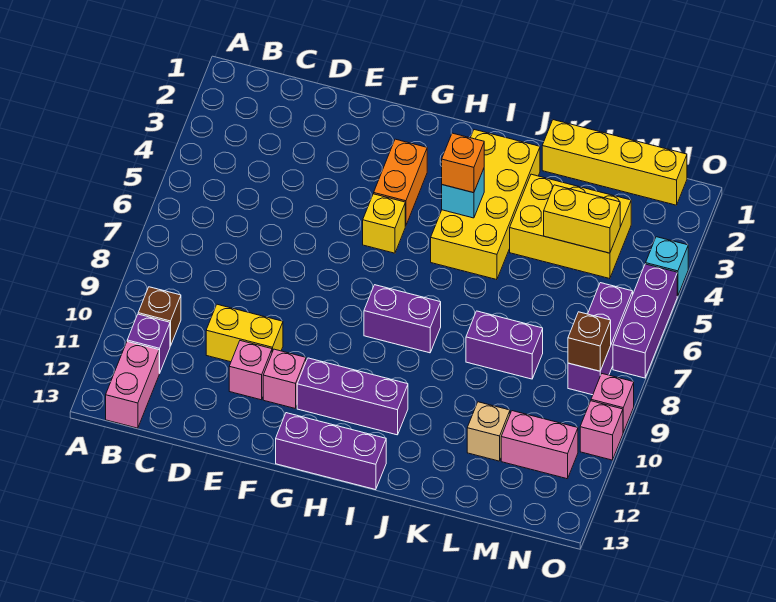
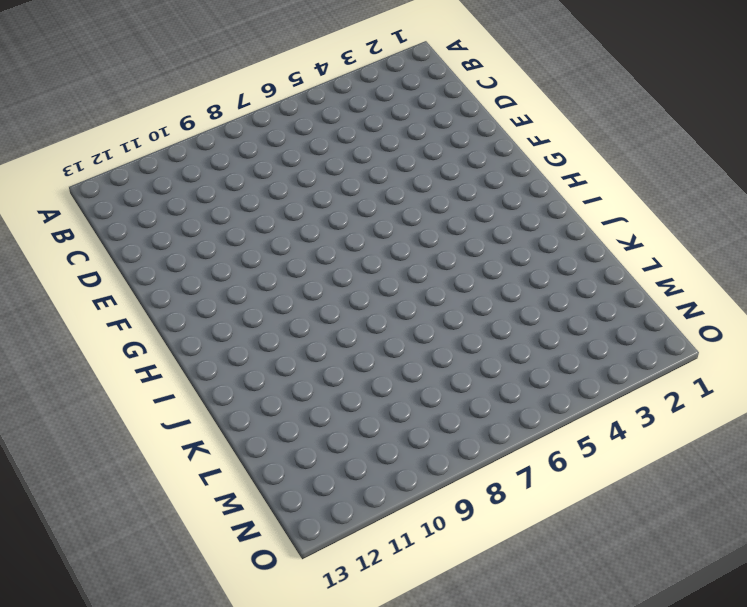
none -> brown brick B10 level 1
none -> purple brick B11 level 1
none -> pink brick B12:B13 level 1

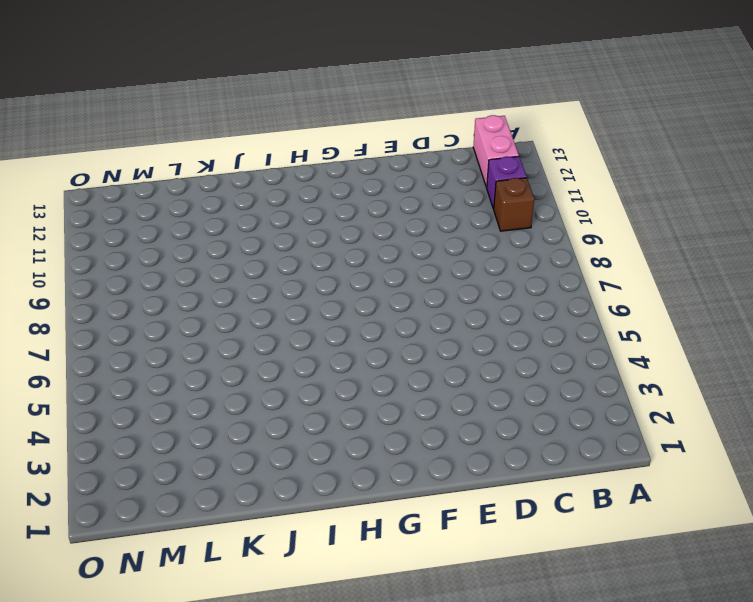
none -> yellow brick D10:E10 level 1
none -> pink brick E11 level 1
none -> pink brick F11 level 1

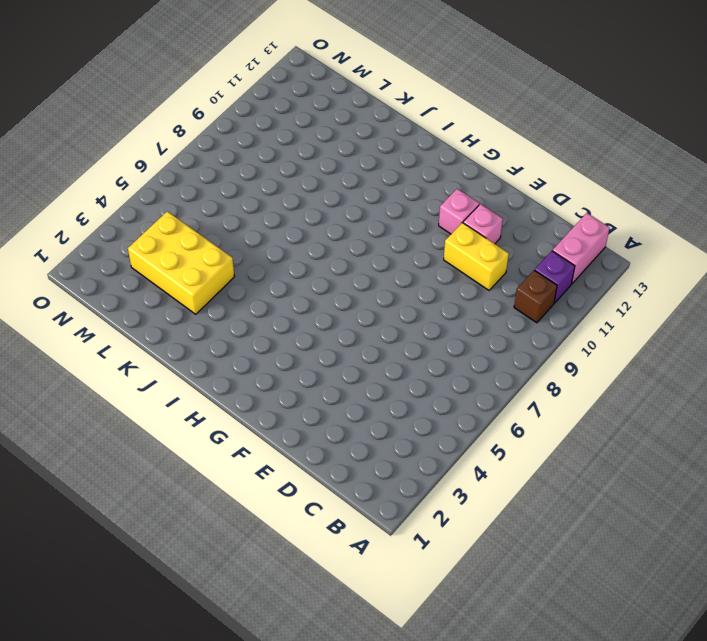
none -> orange brick G3:G4 level 1
none -> yellow brick G5 level 1
none -> purple brick G11:I11 level 1

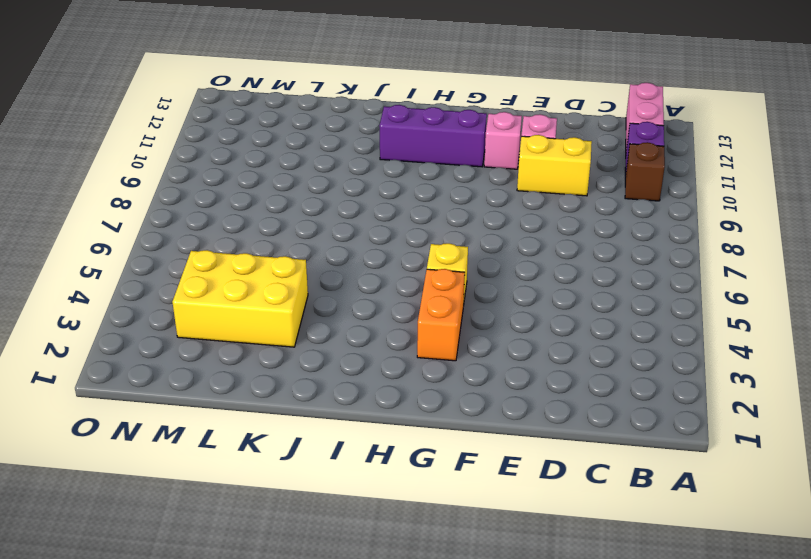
none -> purple brick G13:I13 level 1
none -> purple brick H8:I8 level 1
none -> yellow brick I2:J5 level 1

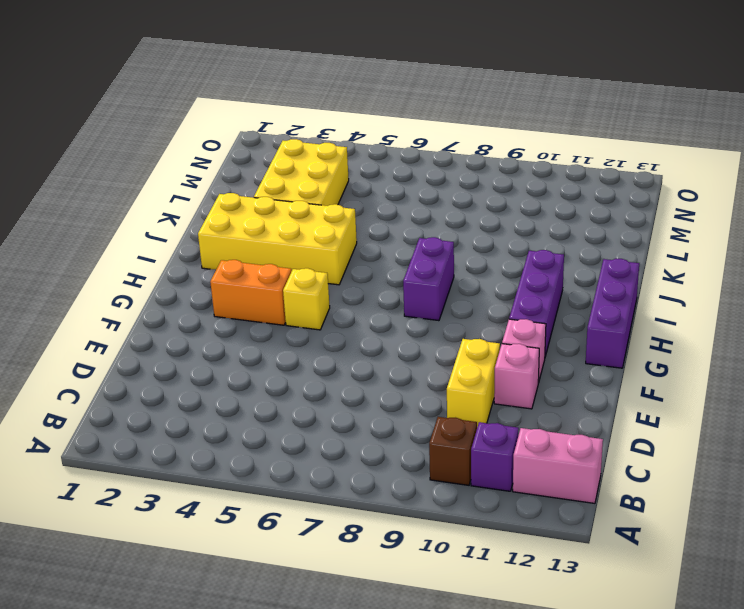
none -> yellow brick K1:N1 level 1
none -> purple brick K8:L8 level 1
none -> tan brick L11 level 1

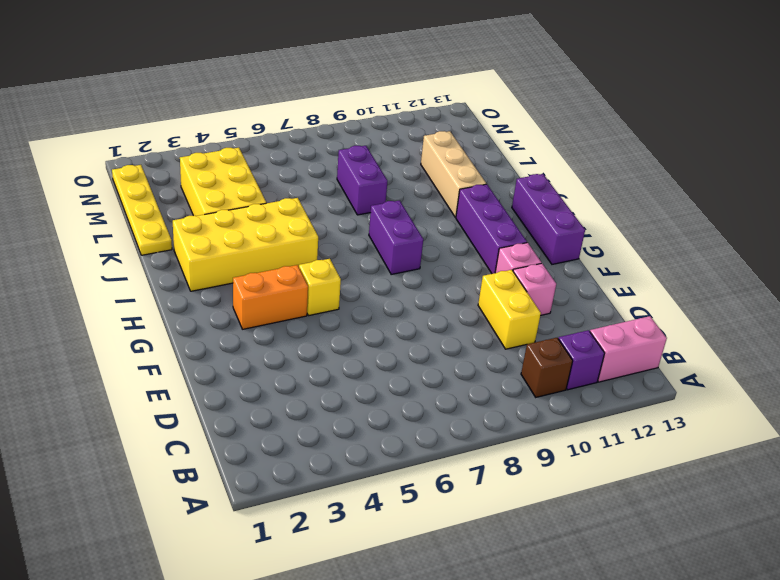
tan brick J11:L11 level 1 -> tan brick L11 level 1
yellow plate K1:N1 level 1 -> yellow brick K1:N1 level 1
none -> pink brick M11:N11 level 1
none -> purple brick N6:N8 level 1
none -> cyan brick O4 level 1

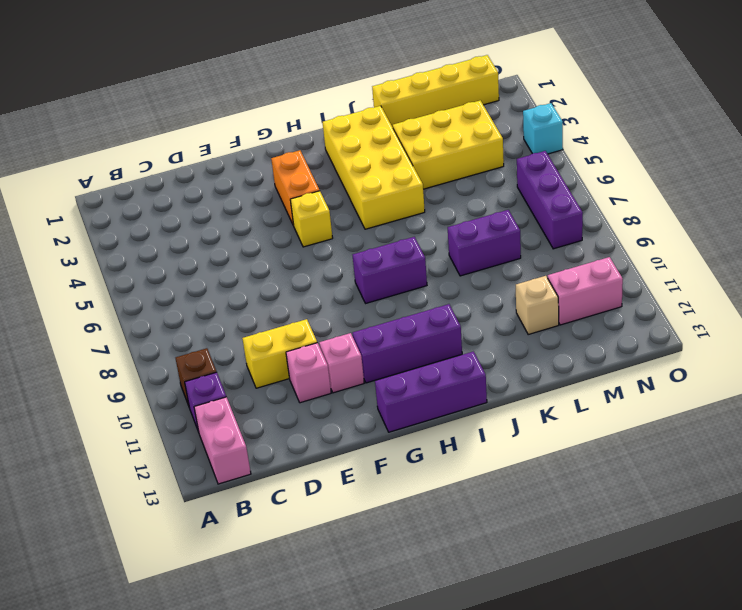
none -> purple brick O5:O7 level 1
none -> pink brick O9 level 1
none -> pink brick O10 level 1

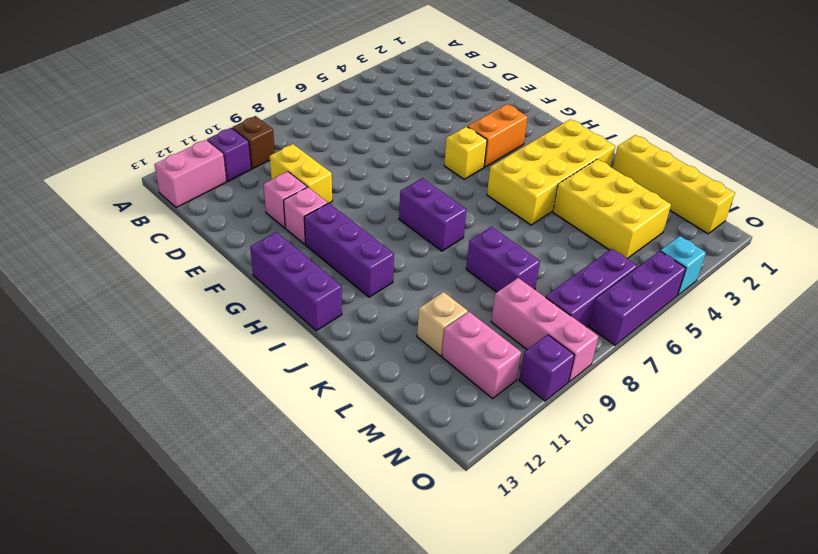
pink brick M9:O9 level 1 -> pink brick O9 level 1
purple brick O10 level 1 -> pink brick O10 level 1
none -> cyan brick I4 level 2
none -> yellow brick L4:M4 level 2
none -> brown brick N8 level 2

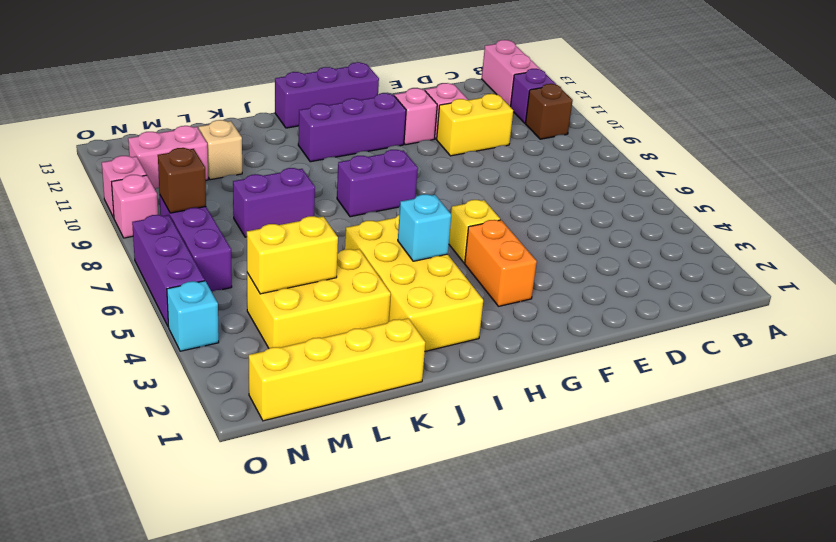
none -> orange brick I4 level 3

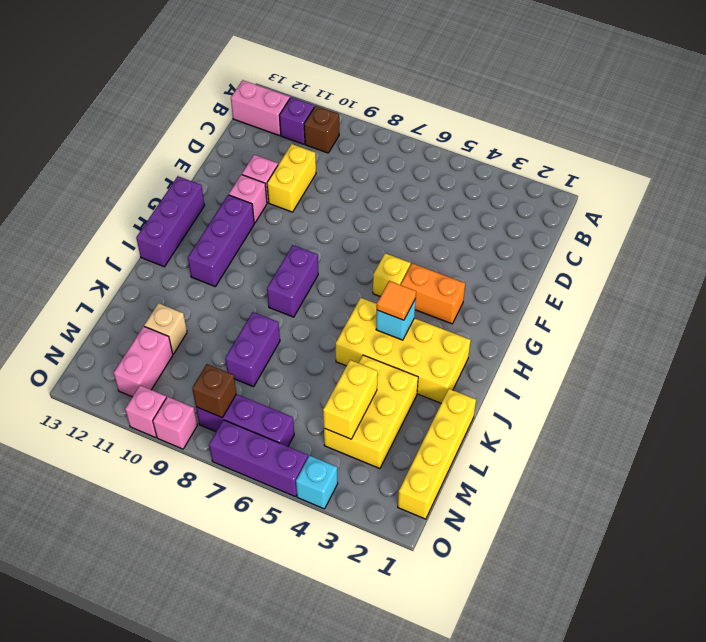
orange tile I4 level 3 -> orange brick I4 level 3

